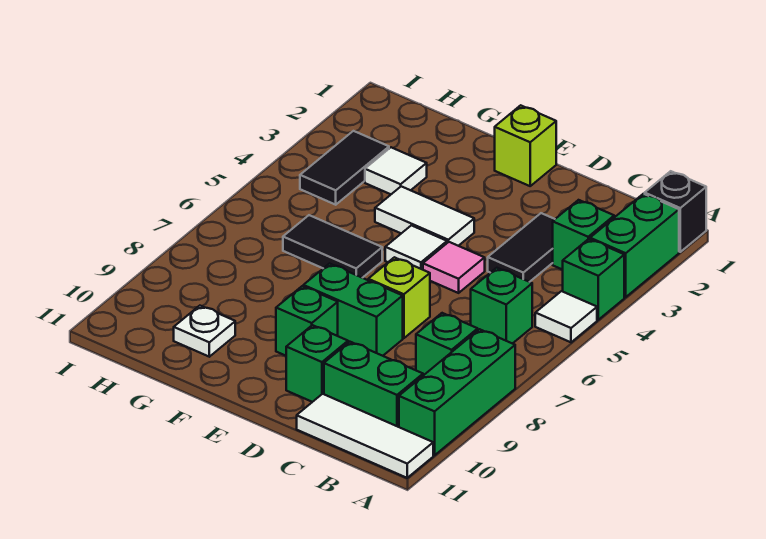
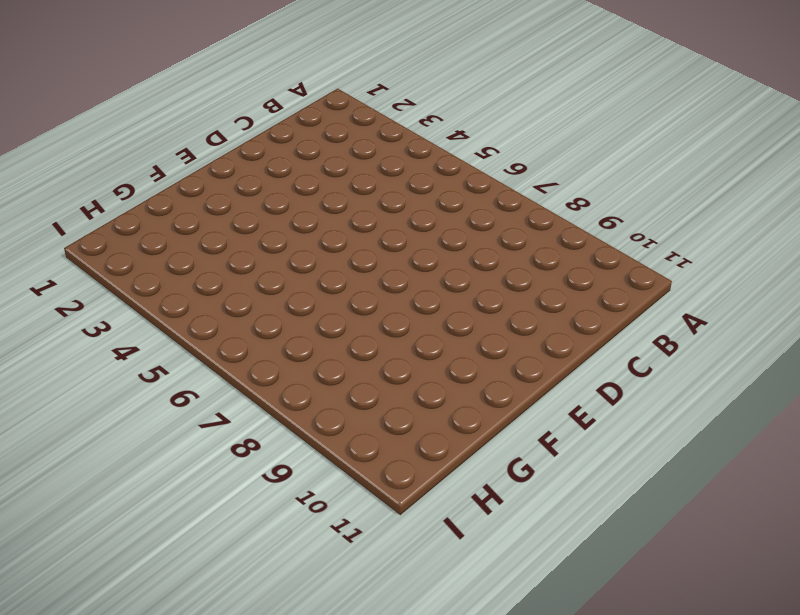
none -> black brick A1 level 1
none -> green brick A2:A3 level 1
none -> green brick A4 level 1

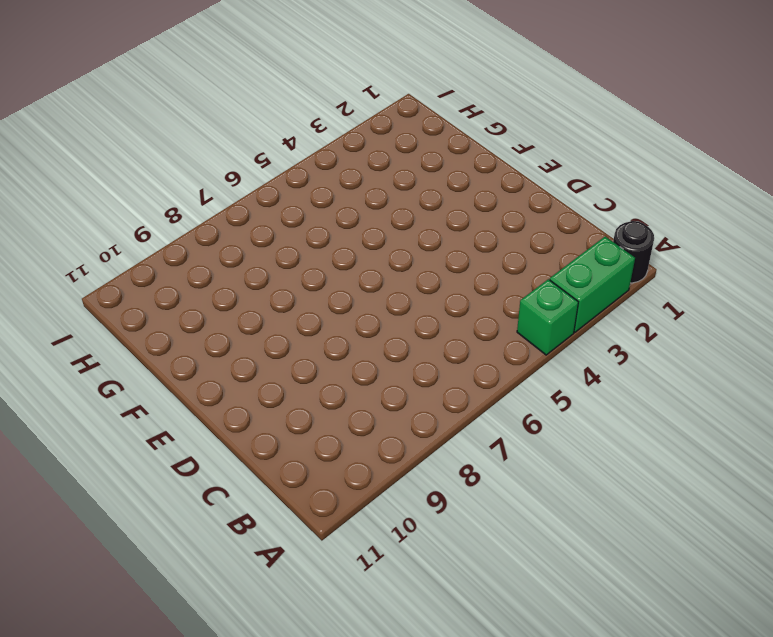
black round brick A1 level 1 -> black brick A1 level 1
none -> white tile A5 level 1
none -> green brick A8:A10 level 1
none -> white tile A11:C11 level 1

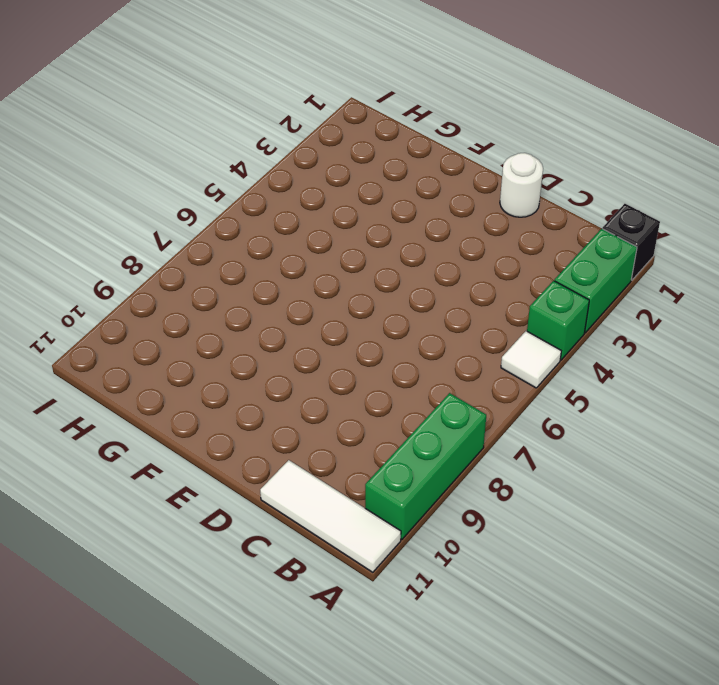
white round brick D1 level 1 -> none
none -> green brick B3 level 1
none -> green brick B6 level 1
none -> green brick B8 level 1

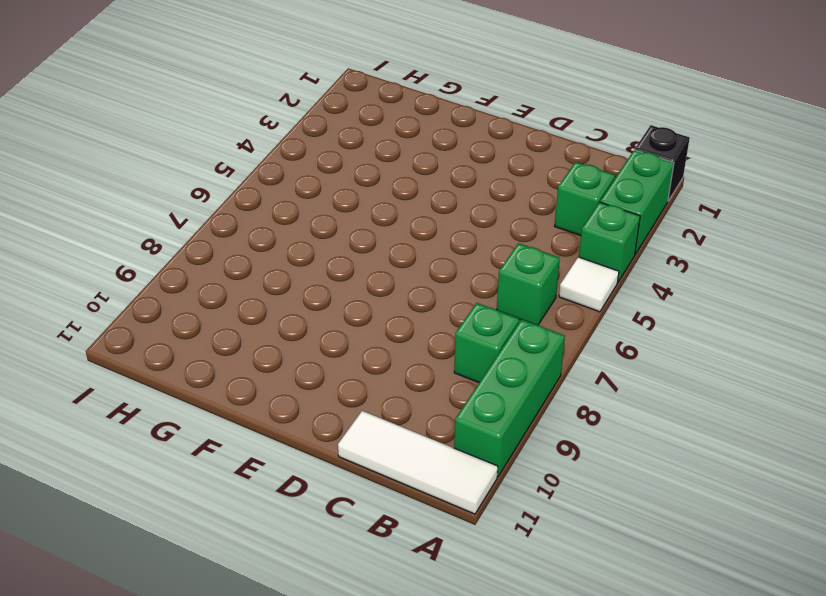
none -> green brick B10:C10 level 1
none -> black tile C3:C4 level 1
none -> pink tile D5 level 1

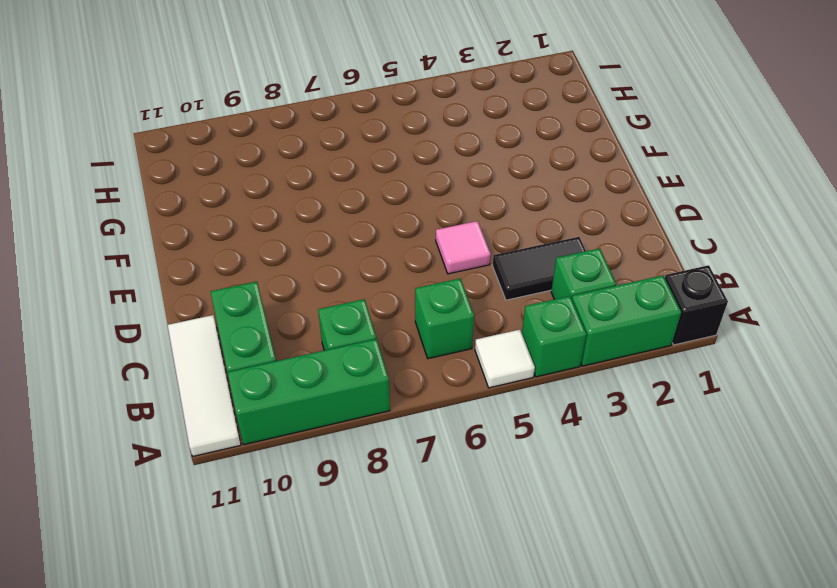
none -> lime brick D7 level 1
none -> green brick D8:E8 level 1
none -> green brick D10 level 1

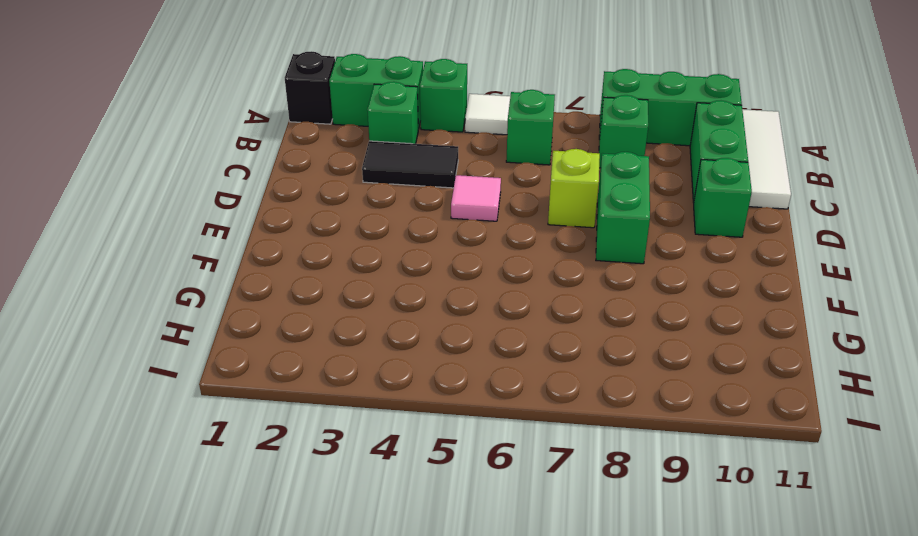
none -> lime brick E1 level 1
none -> white tile E4:F4 level 1
none -> white tile E5 level 1

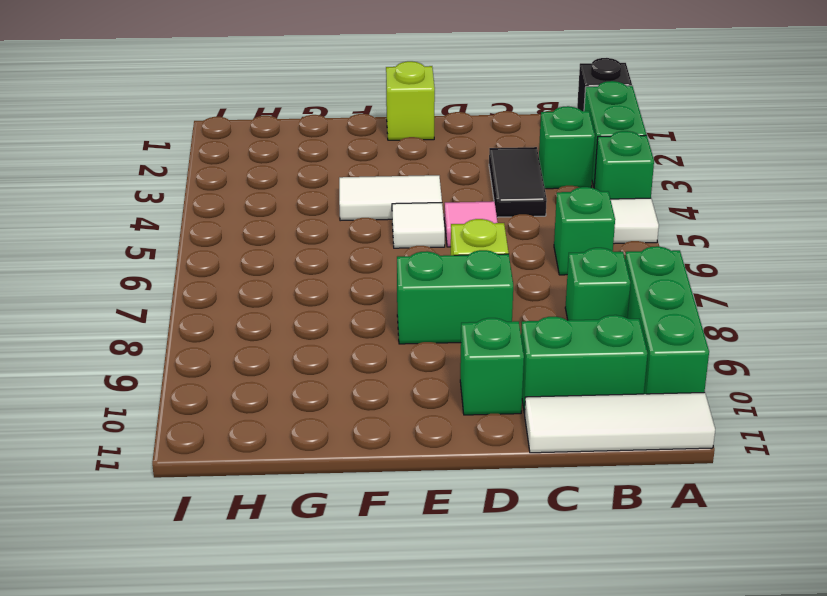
none -> green brick E9 level 1
none -> black tile F6:G6 level 1
none -> white tile G3 level 1

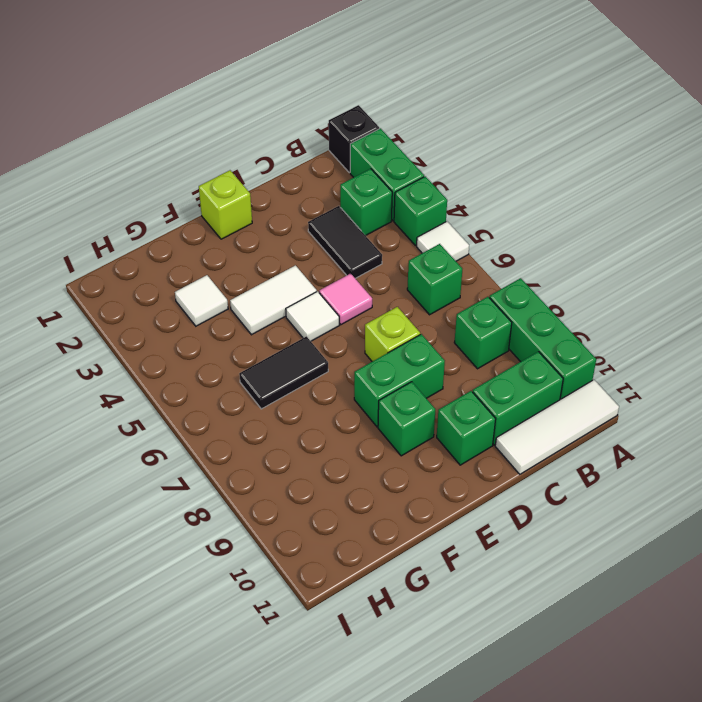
none -> white plate G10 level 1
none -> black tile H3:H4 level 1

